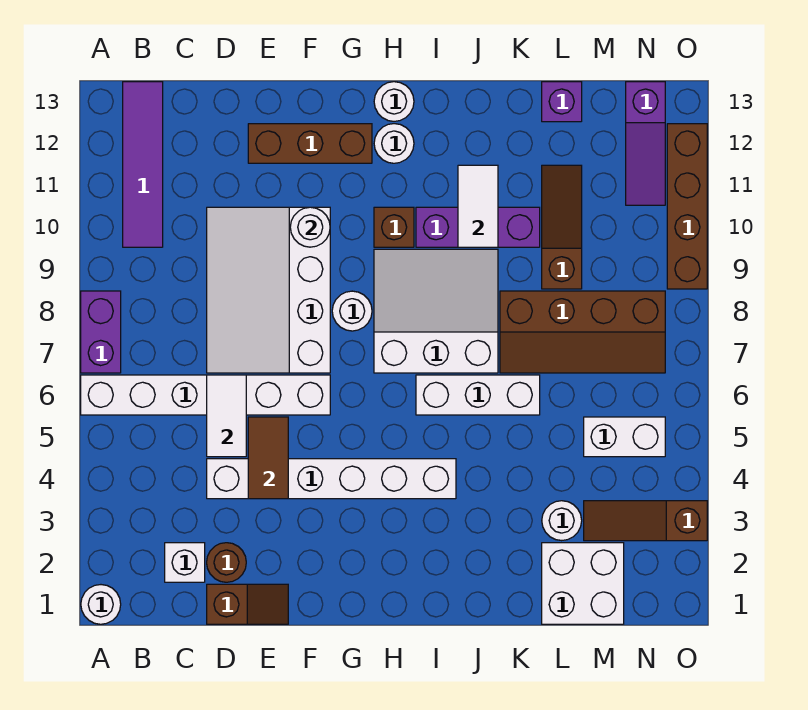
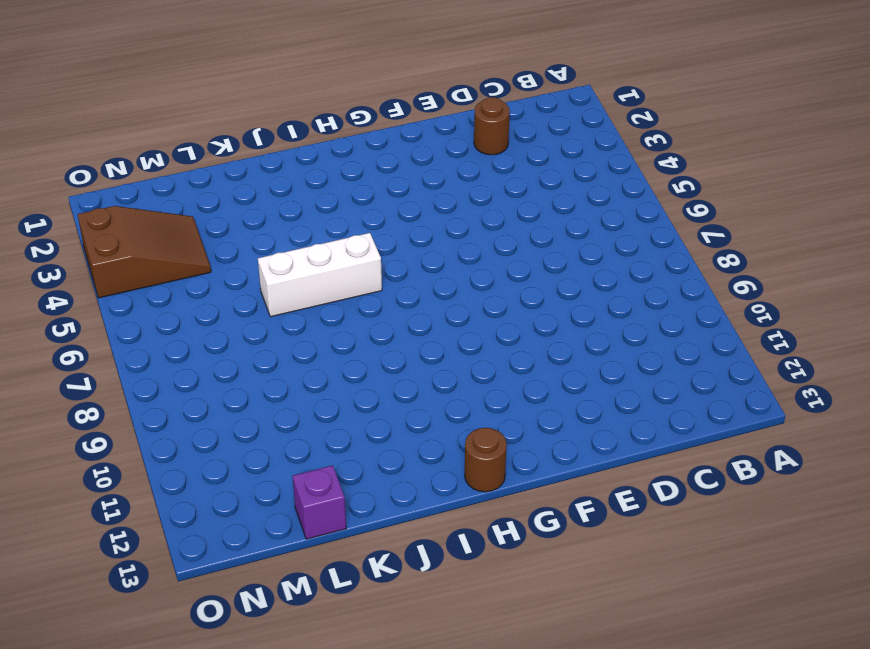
brown round brick H13 level 1 -> white round brick H13 level 1
brown slope M3:O4 level 1 top O -> brown slope M3:O3 level 1 top O
none -> white round brick A1 level 1
none -> white brick A6:F6 level 1
none -> purple brick A7:A8 level 1
none -> purple tile B10:B13 level 1

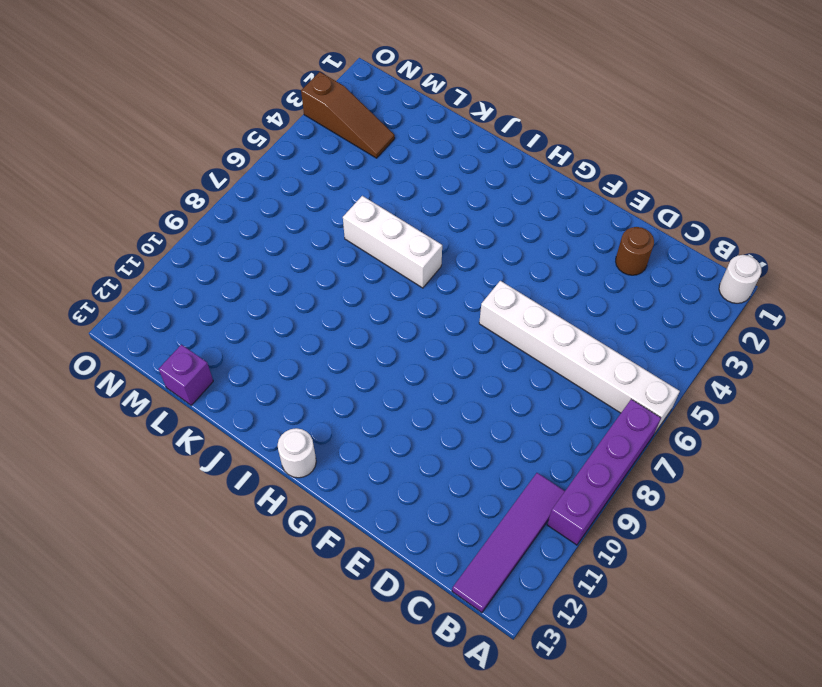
purple brick A7:A10 level 1 -> purple brick A7:A8 level 1
none -> white brick C2 level 1
none -> brown slope D1:E1 level 1 top D
none -> white brick D4:I4 level 1
none -> white slope D7:F10 level 1 top F

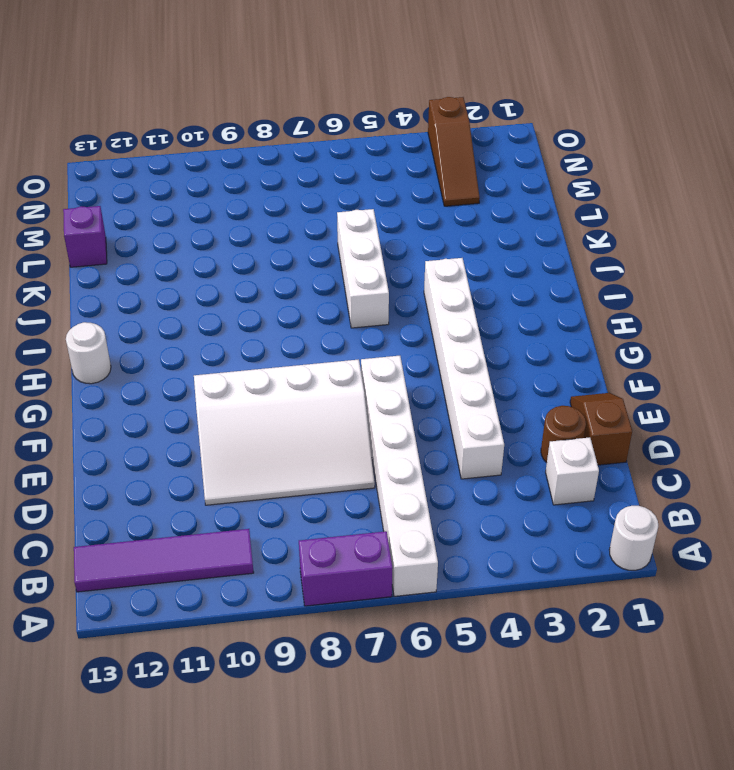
none -> brown brick E12:G12 level 1
none -> white round brick G8 level 1
none -> white slope H7:J9 level 1 top 7
none -> brown brick H10 level 1

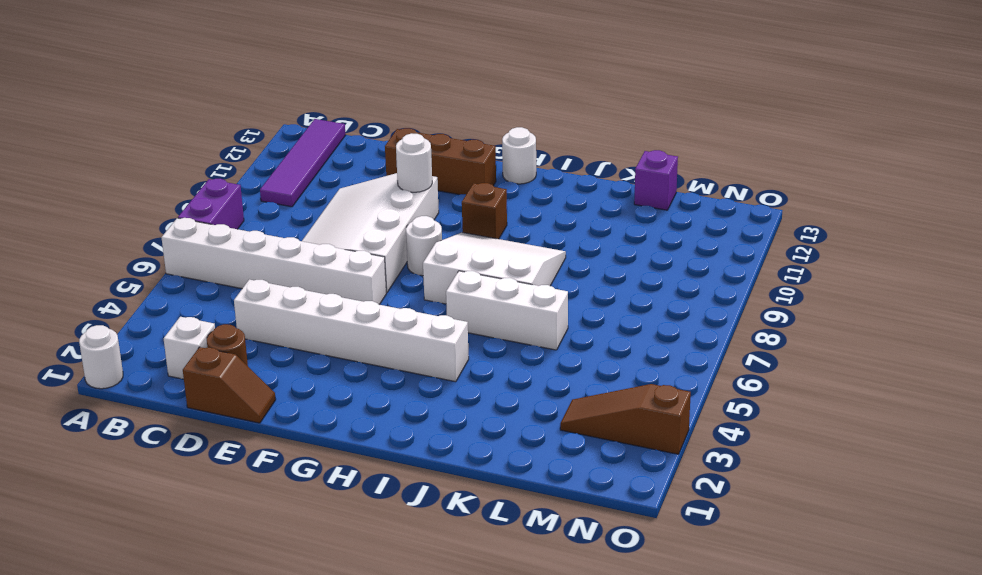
none -> white round brick H12 level 1
none -> purple brick I10:K10 level 1
none -> brown slope K7:N8 level 1 top 8
none -> white brick L1:M2 level 1

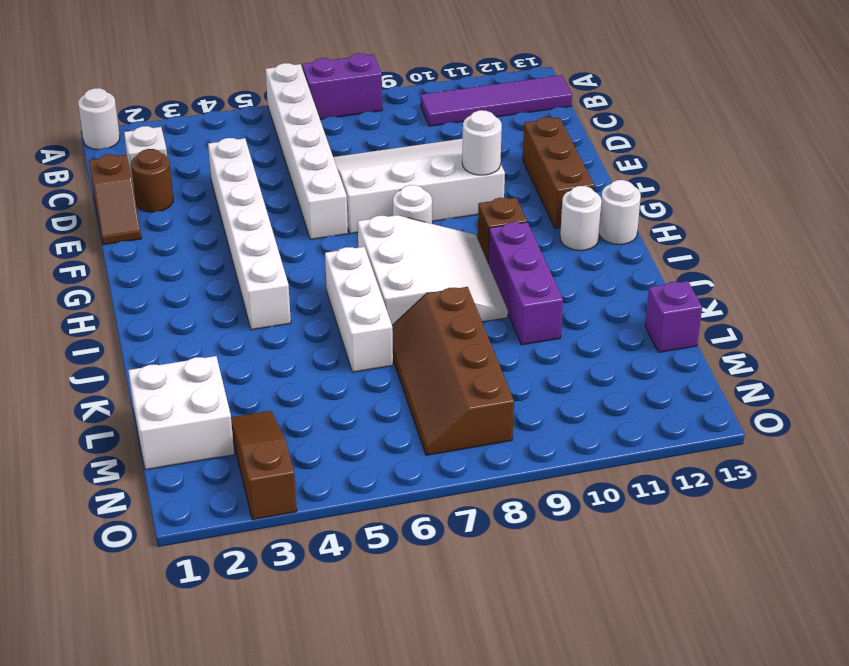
none -> white round brick L3 level 1
none -> brown slope L9:L11 level 1 top 9
none -> white brick M5:N5 level 1
none -> purple slope N11:N13 level 1 top 13

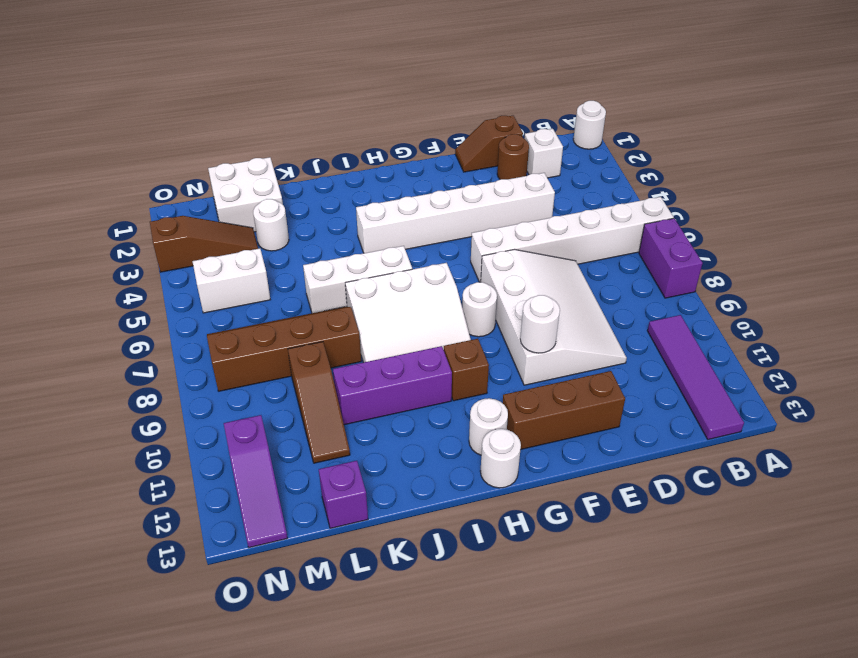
purple slope N11:N13 level 1 top 11 -> purple slope N11:N13 level 1 top 13
none -> brown brick O9:O12 level 1
none -> white tile D5:D6 level 2
none -> brown tile E4:E5 level 2
none -> white tile J10:J11 level 2

